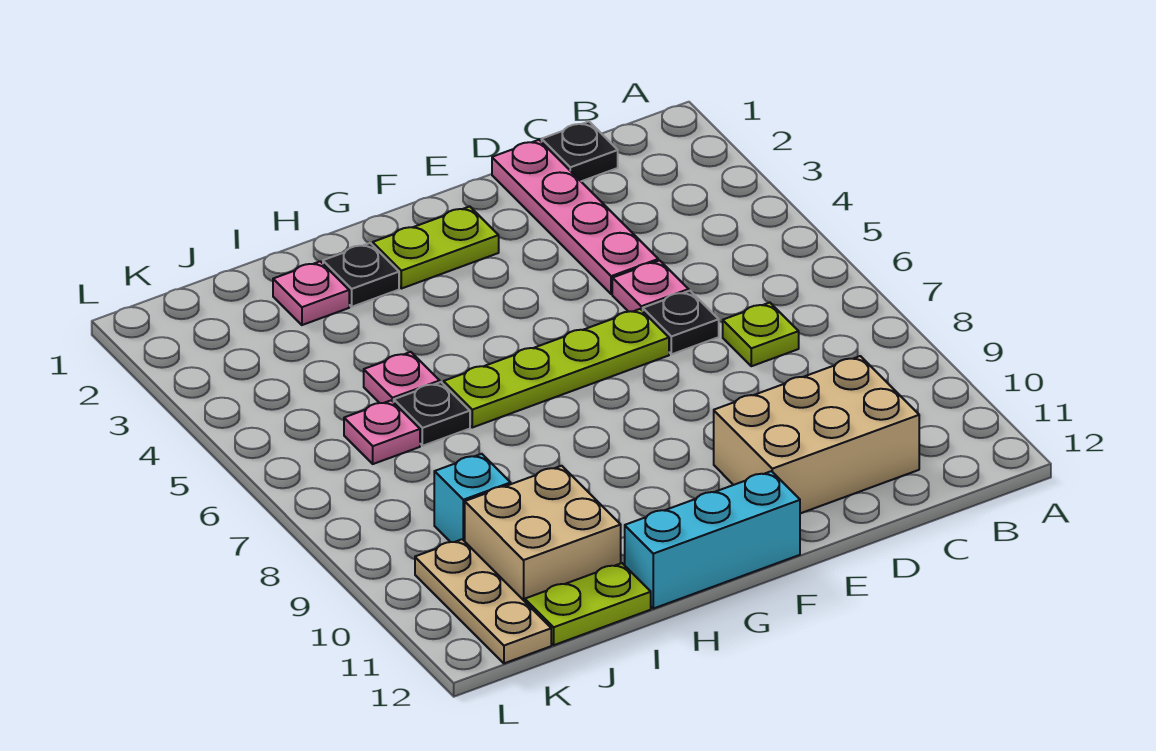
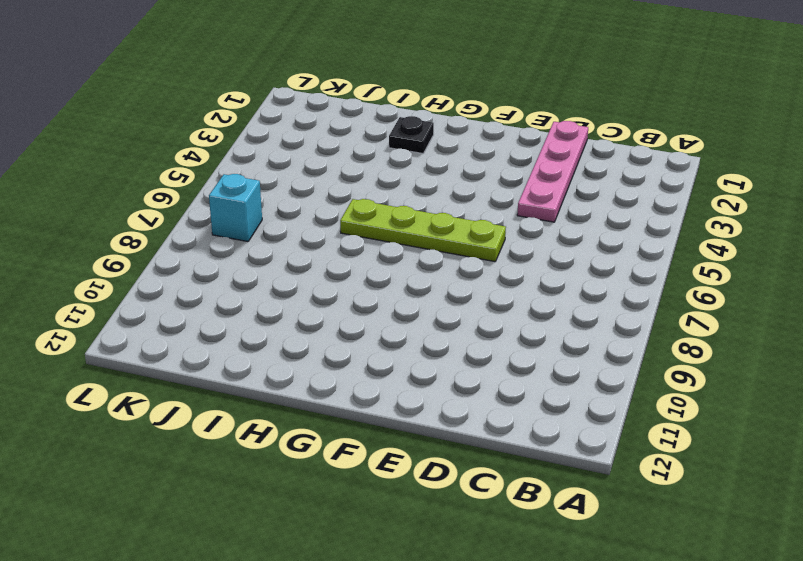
cyan brick K7 level 1 -> cyan brick J9 level 1
none -> black plate C1 level 1
none -> lime plate C7 level 1
none -> tan brick C10:E11 level 1

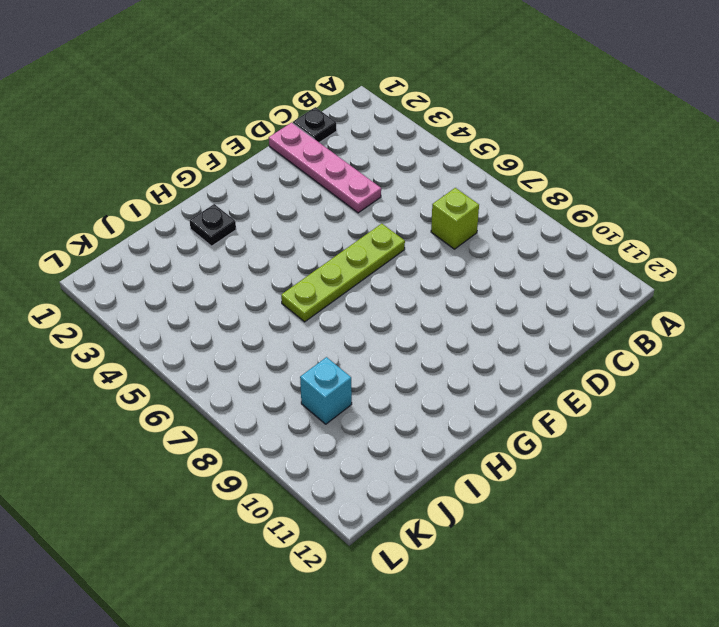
lime brick C7 level 1 -> lime plate C7 level 1
none -> tan brick C10:E11 level 1
none -> pink plate D5 level 1
none -> black plate D6 level 1

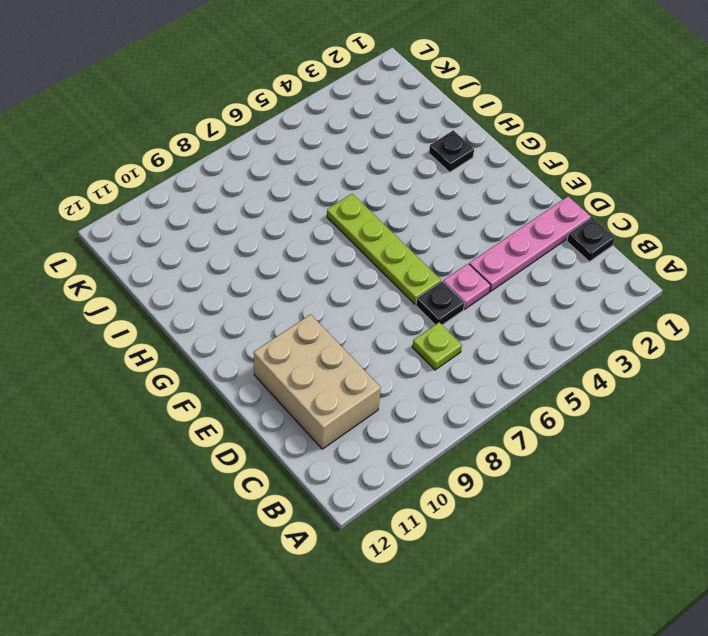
none -> lime plate F2:G2 level 1
none -> cyan brick F12:H12 level 1
none -> pink plate I2 level 1

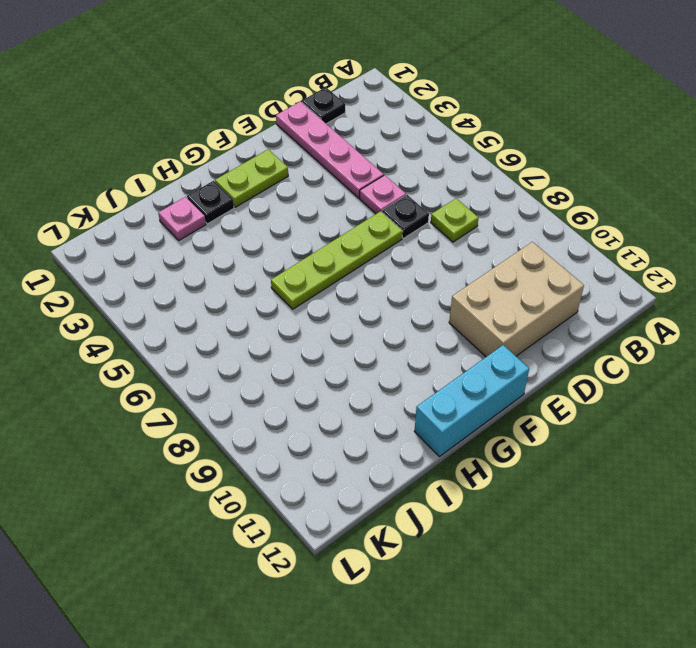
none -> pink plate I5 level 1
none -> black plate I6 level 1
none -> tan brick I10:J11 level 1

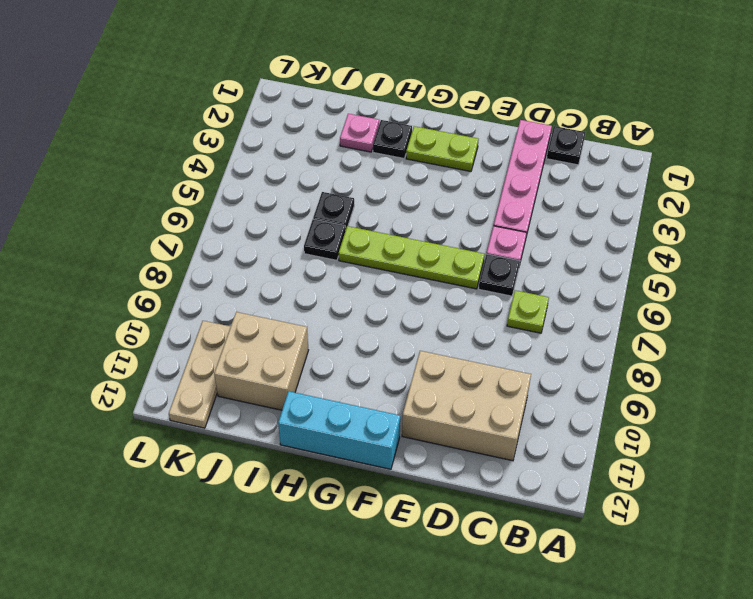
black plate I5 level 1 -> pink plate I5 level 1
none -> lime plate I12:J12 level 1
none -> pink plate J6 level 1
none -> cyan brick J9 level 1

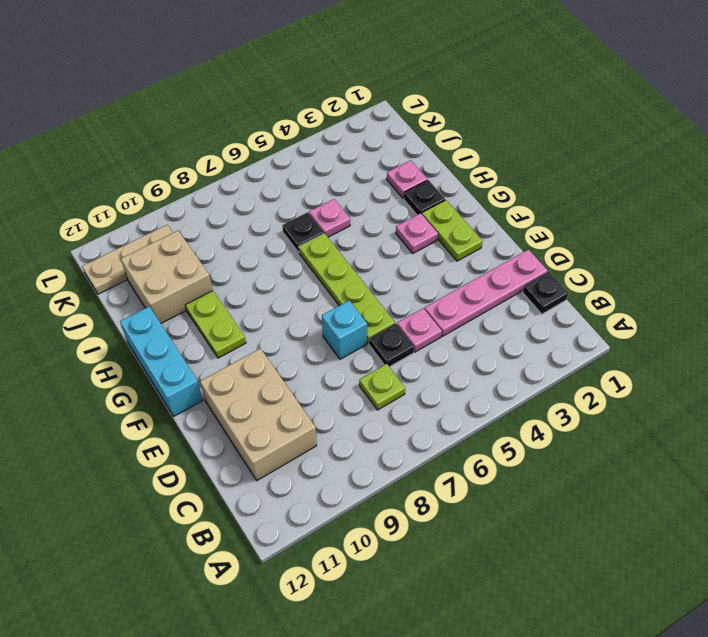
cyan brick E7 level 1 -> cyan brick J9 level 1
pink plate G3 level 1 -> pink plate J6 level 1
lime plate G10:H10 level 1 -> lime plate I12:J12 level 1

